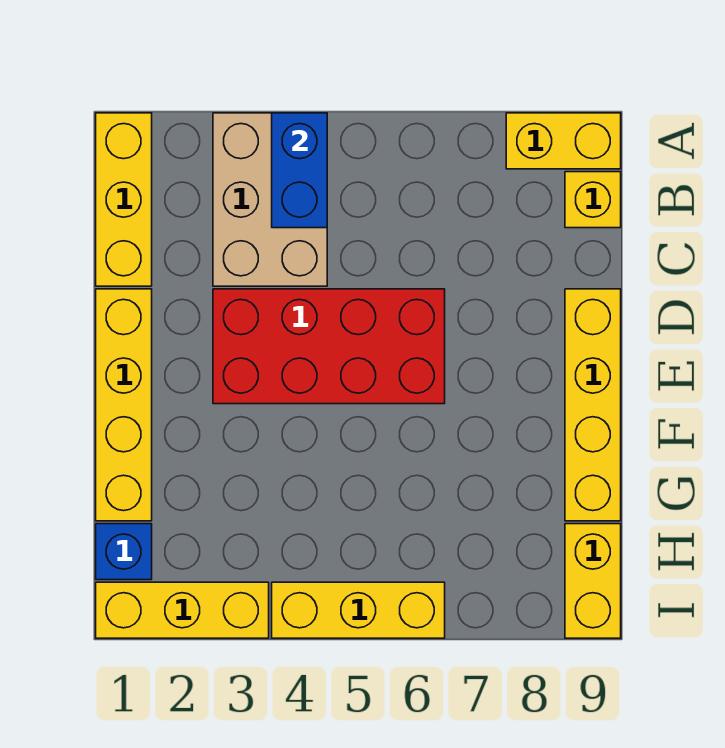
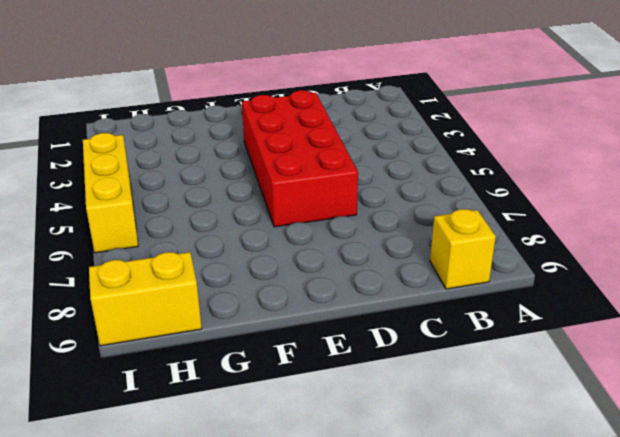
none -> yellow brick A1:C1 level 1
none -> tan brick A3:C4 level 1
none -> yellow brick A8:A9 level 1

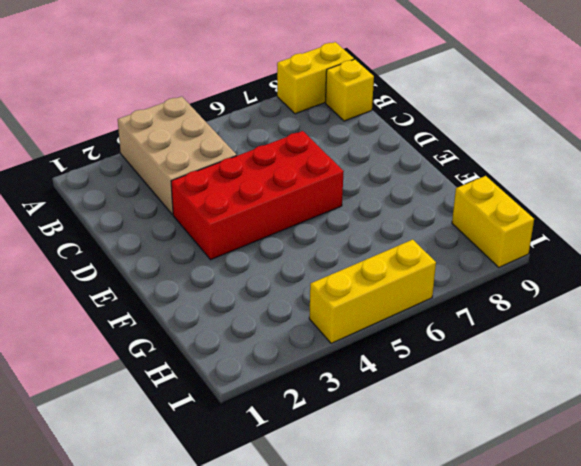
none -> yellow brick A1:C1 level 1
none -> yellow brick D1:G1 level 1
none -> yellow brick D9:G9 level 1

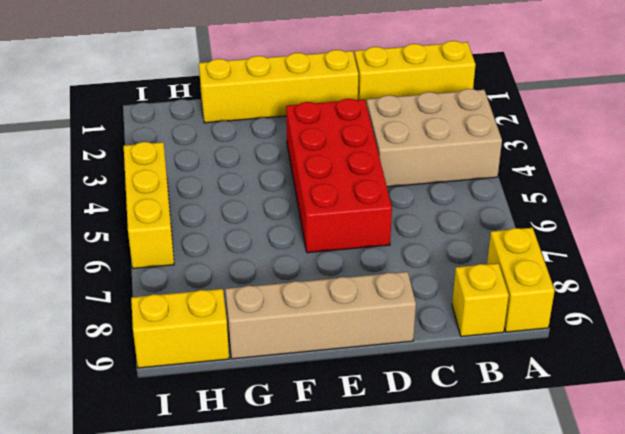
tan brick D9:G9 level 1 -> yellow brick D9:G9 level 1
none -> blue brick H1 level 1
none -> yellow brick I1:I3 level 1
none -> blue brick A4:B4 level 2

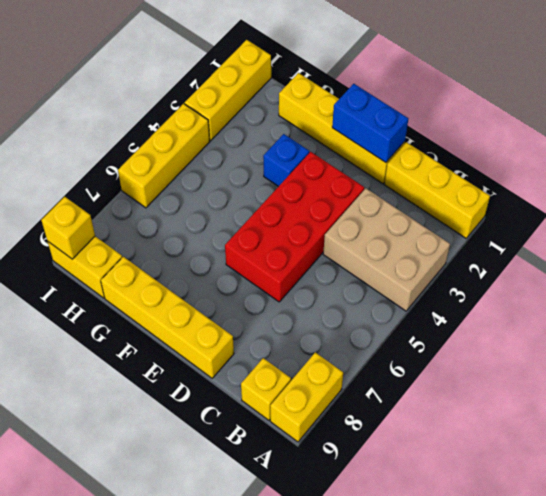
blue brick D1:E1 level 2 -> blue brick A4:B4 level 2
blue brick F3 level 1 -> blue brick H1 level 1
yellow brick I9 level 2 -> none

